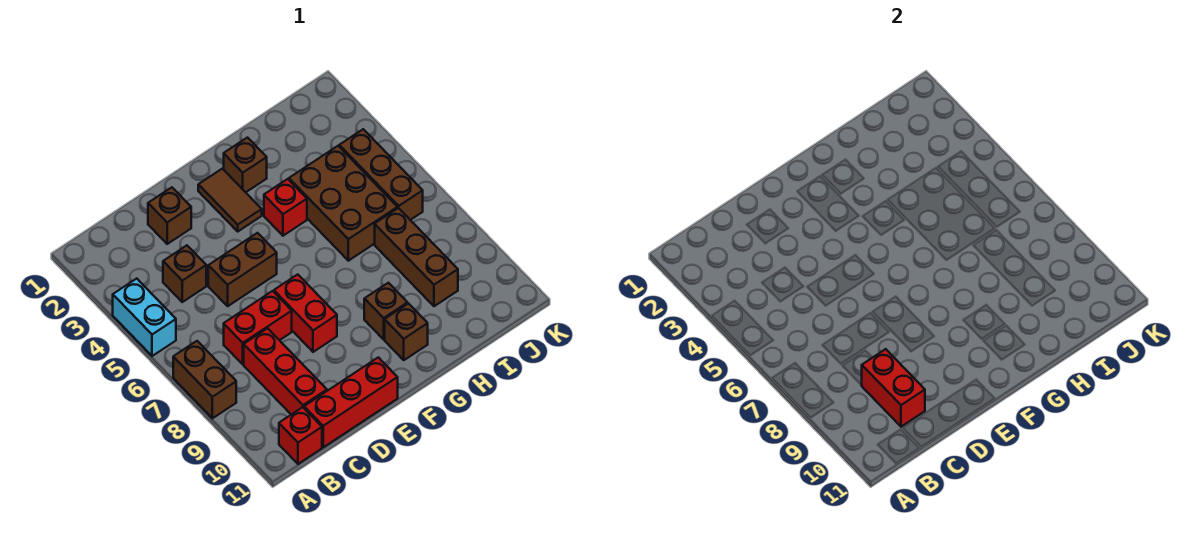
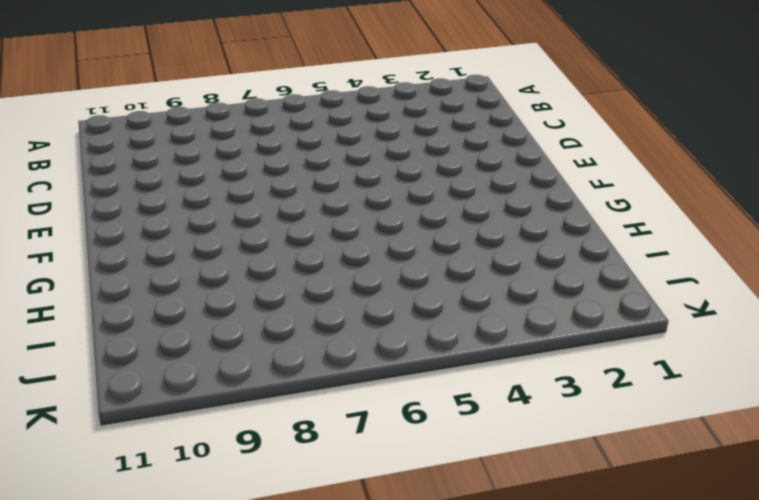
none -> cyan brick A4:A5 level 1
none -> brown brick A7:A8 level 1
none -> red brick B11 level 1

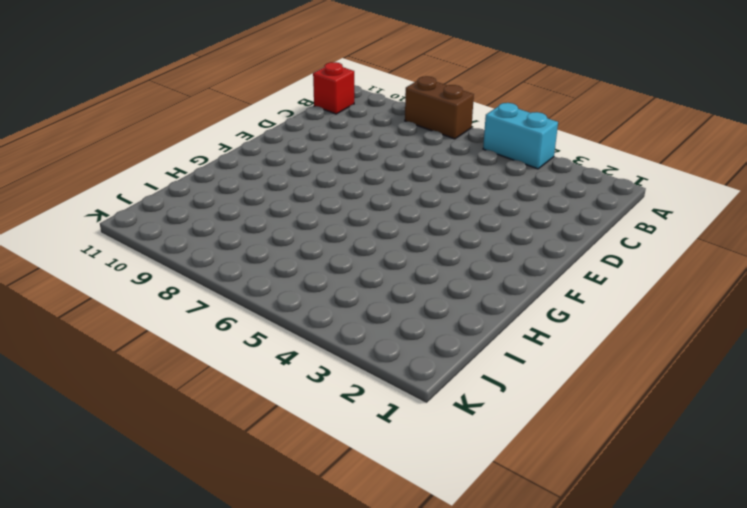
none -> brown brick C4 level 1
none -> red brick C7:D7 level 1
none -> red brick C8:C10 level 1

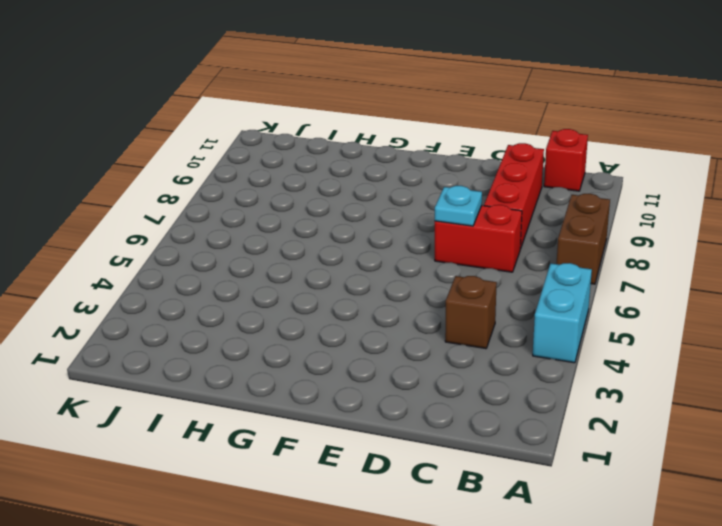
cyan plate D7 level 2 -> none
none -> red brick C11:E11 level 1
none -> brown brick D2 level 1
none -> brown brick D5:E5 level 1

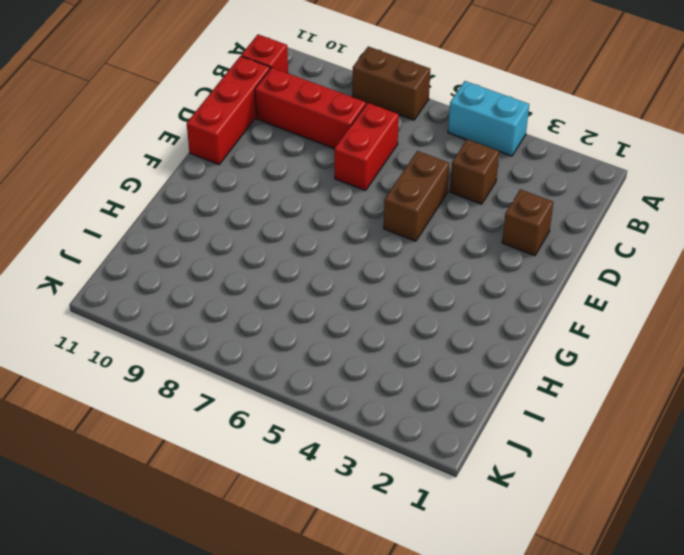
none -> red brick E7:E8 level 1
none -> brown tile F2:F3 level 1
none -> brown brick G2 level 1

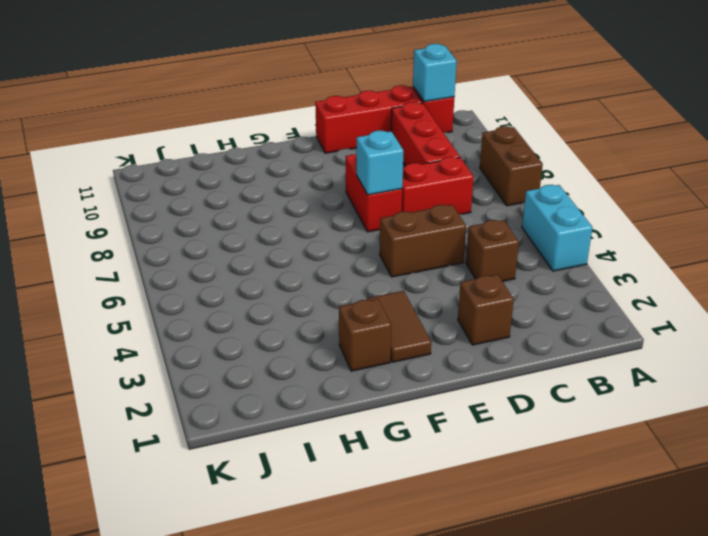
cyan brick B11 level 2 -> none
cyan brick E7 level 2 -> none
none -> red brick G4 level 1
none -> brown brick G9 level 1
none -> brown brick G10 level 1

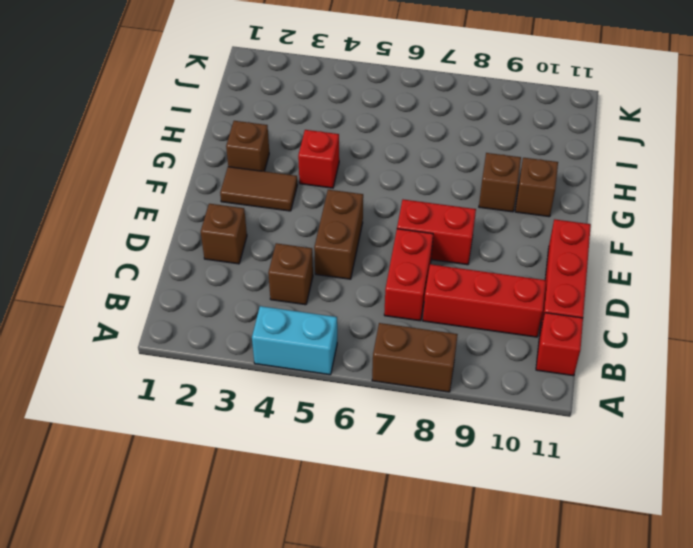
none -> brown brick H4:I6 level 1
none -> brown brick I7:I9 level 1
none -> brown brick J4:J6 level 1

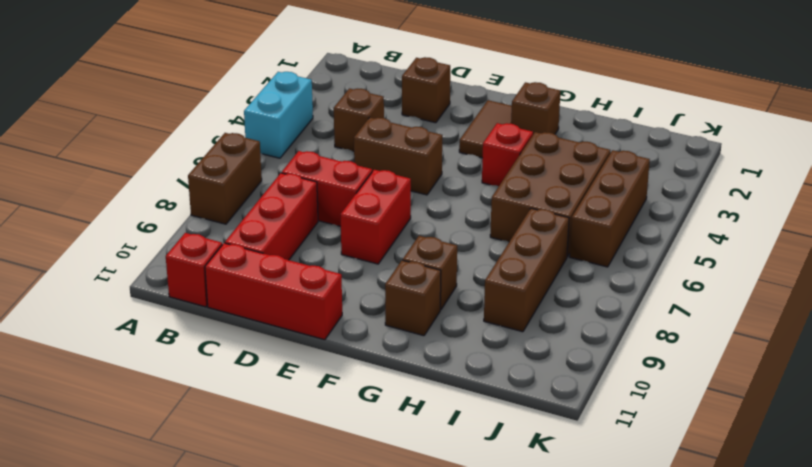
none -> red brick C9:C10 level 2

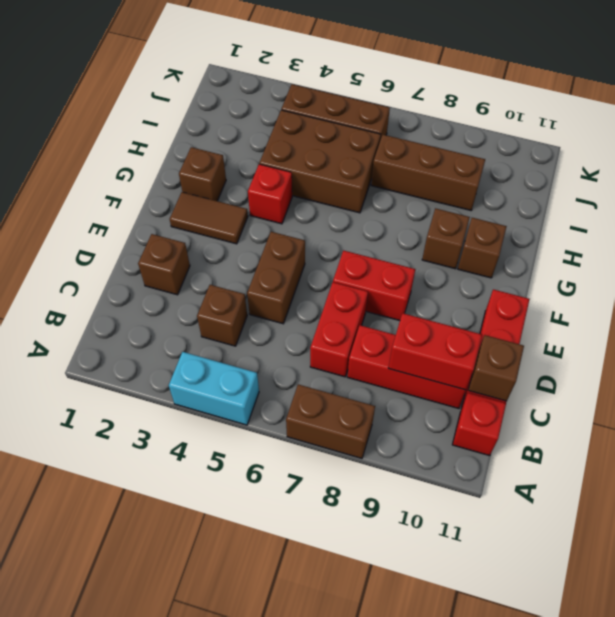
brown brick C11 level 2 -> none

